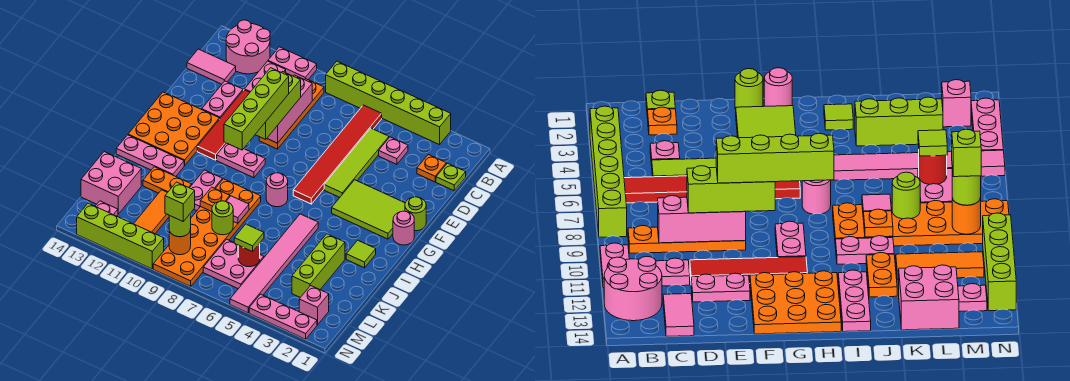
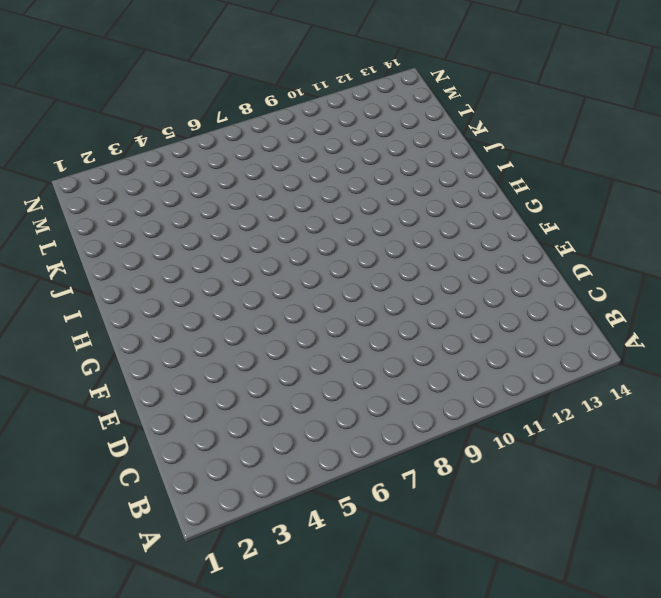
none -> lime brick A3:A8 level 1
none -> pink plate A10:A11 level 1
none -> pink round brick A12:B13 level 1
none -> red tile B6:G6 level 1

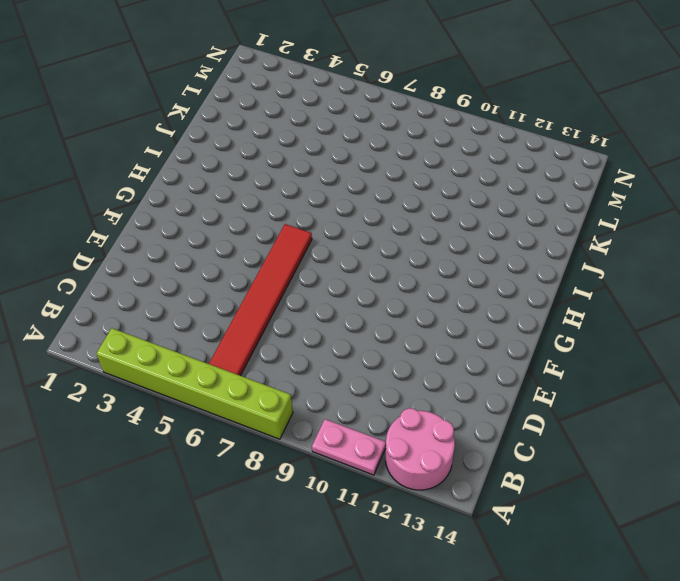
none -> orange plate B9:E9 level 1
none -> pink plate B11:C11 level 1
none -> lime plate C1 level 1
none -> orange plate C2 level 1

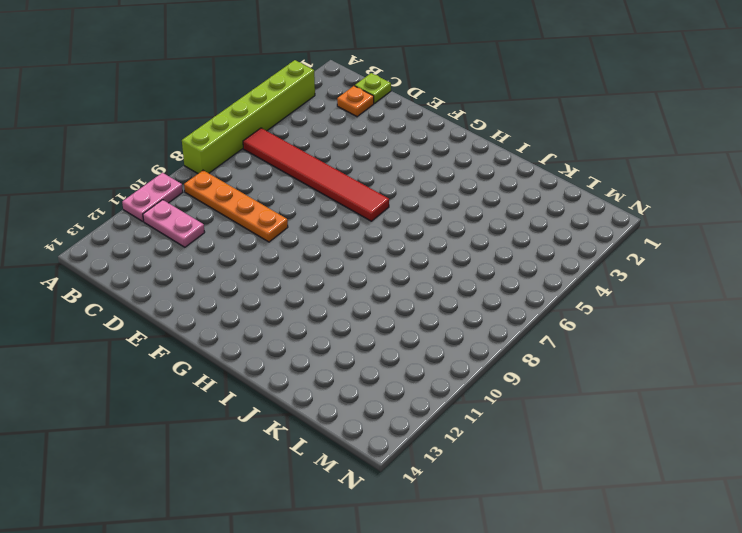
none -> pink round brick A12:B13 level 1
none -> pink plate C4 level 1
none -> lime tile C5:F5 level 1
none -> pink tile C13:C14 level 1

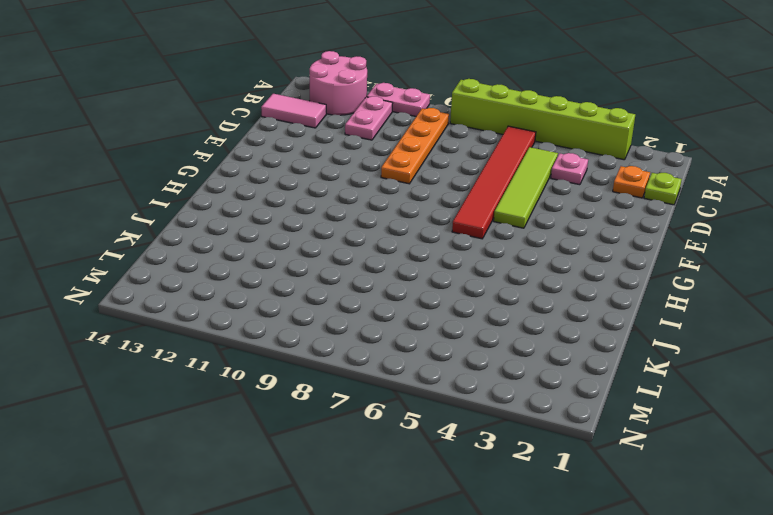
none -> red tile D11:G11 level 1
none -> pink plate D12:E12 level 1
none -> lime round brick F1 level 1
none -> lime tile F2:G4 level 1

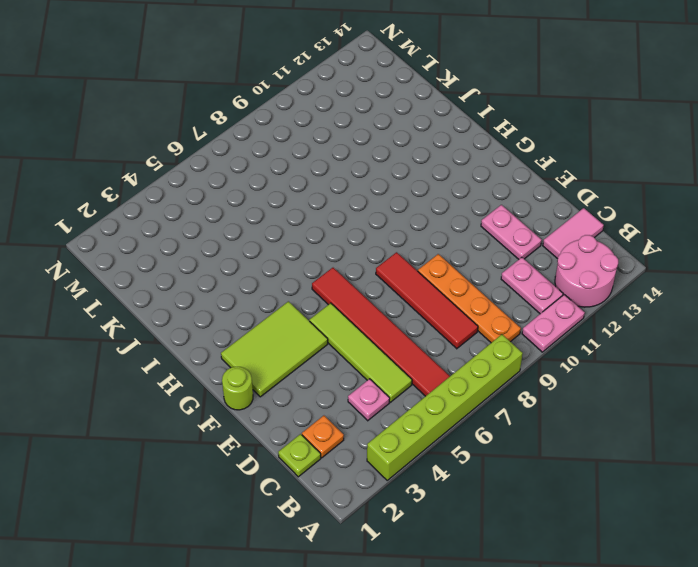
red tile C8:F8 level 1 -> red tile D11:G11 level 1
none -> orange plate F12:H14 level 1
none -> pink round brick G1 level 1
none -> pink plate G9:G10 level 1
none -> pink round brick H7 level 1

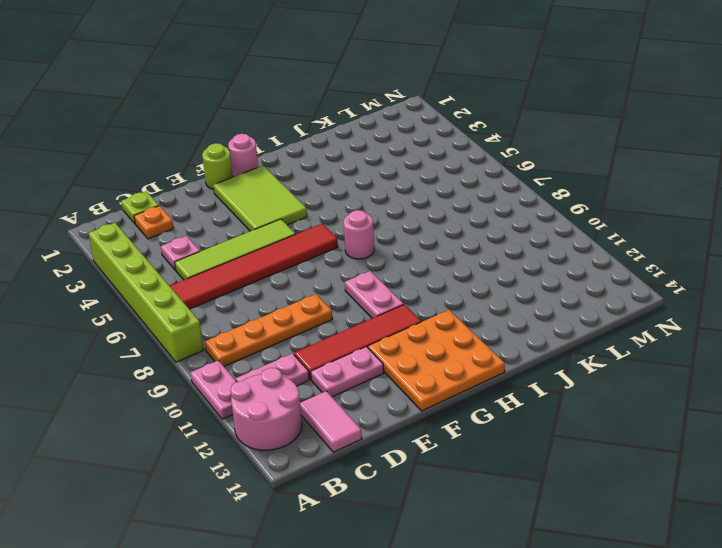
none -> lime tile I2 level 1
none -> pink tile I5:N5 level 1
none -> orange plate I8:N9 level 1
none -> pink plate I10:J10 level 1

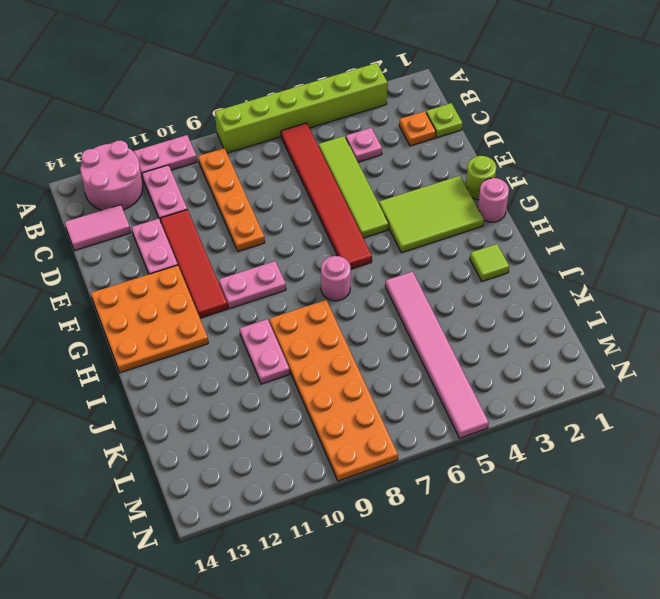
none -> pink plate I12:I14 level 1
none -> lime brick J3:L3 level 1
none -> orange plate J11:J12 level 1
none -> orange tile K11:M11 level 1

